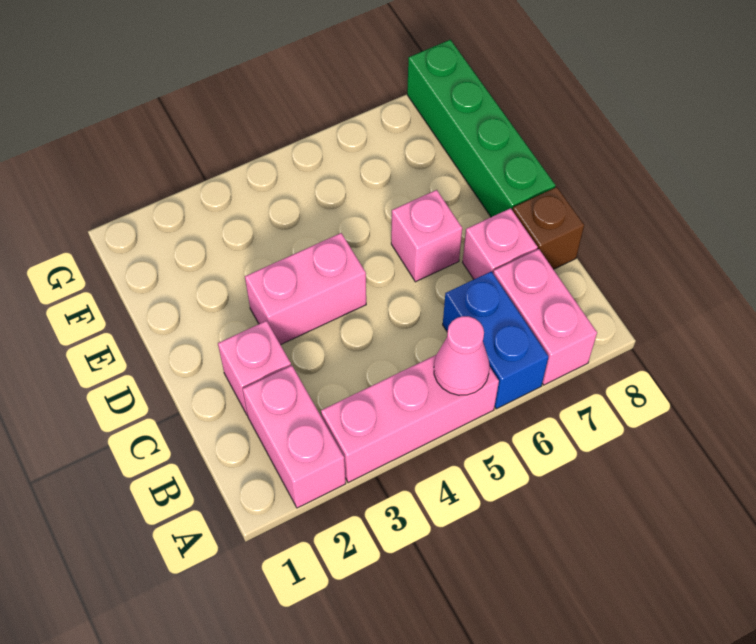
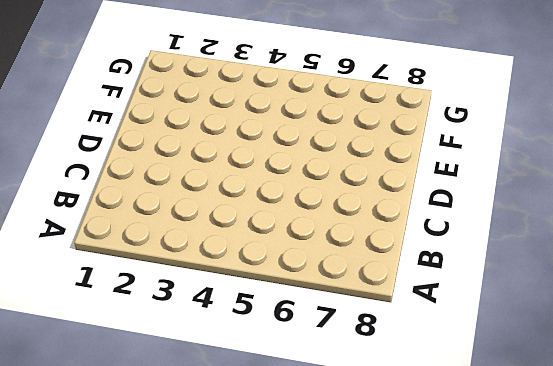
none -> pink brick A2:B2 level 1
none -> pink brick A3:A5 level 1

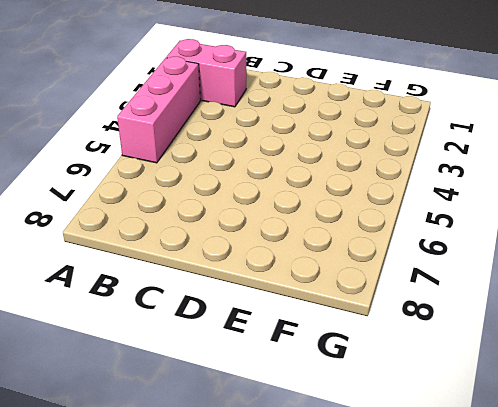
none -> blue brick A6:B6 level 1
none -> pink brick A7:B7 level 1

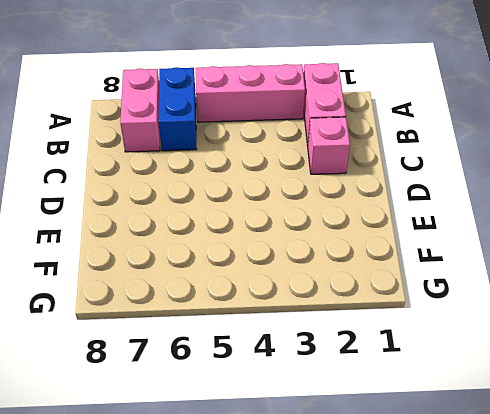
none -> pink brick C7 level 1
none -> brown brick C8 level 1

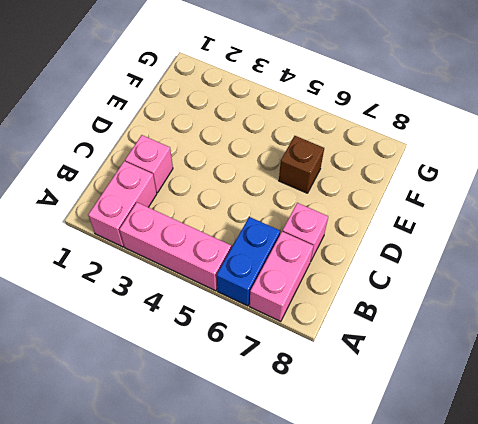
brown brick E6 level 1 -> brown brick C8 level 1
none -> pink brick D3:D4 level 1
none -> pink brick D6 level 1

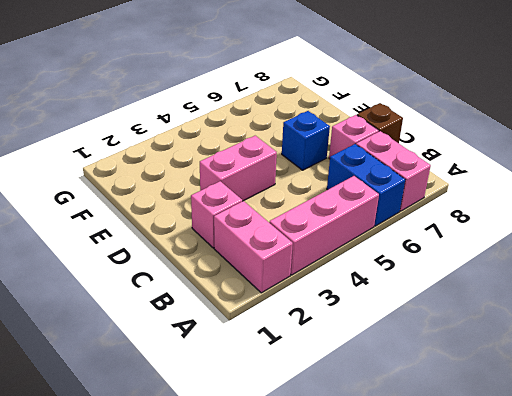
blue brick D6 level 1 -> pink brick D6 level 1
none -> green brick D8:G8 level 1
none -> pink cone A5 level 2

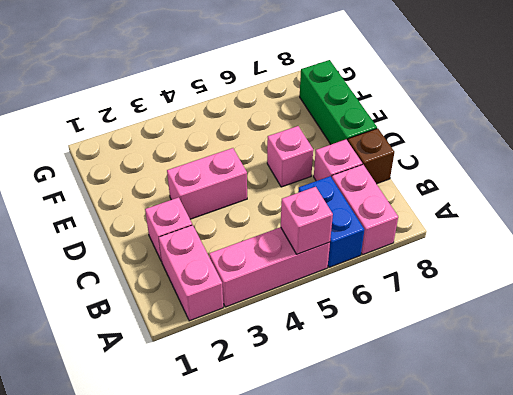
pink brick A5 level 2 -> pink cone A5 level 2
green brick D8:F8 level 1 -> green brick D8:G8 level 1

